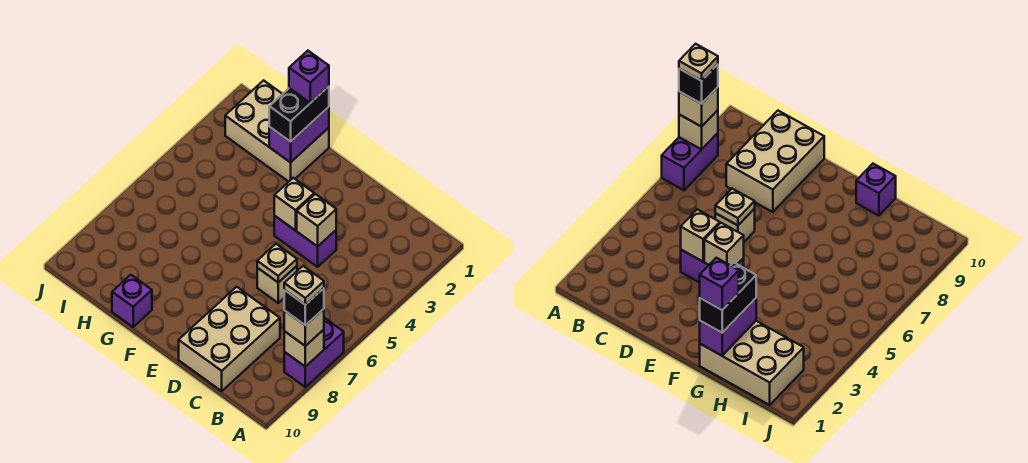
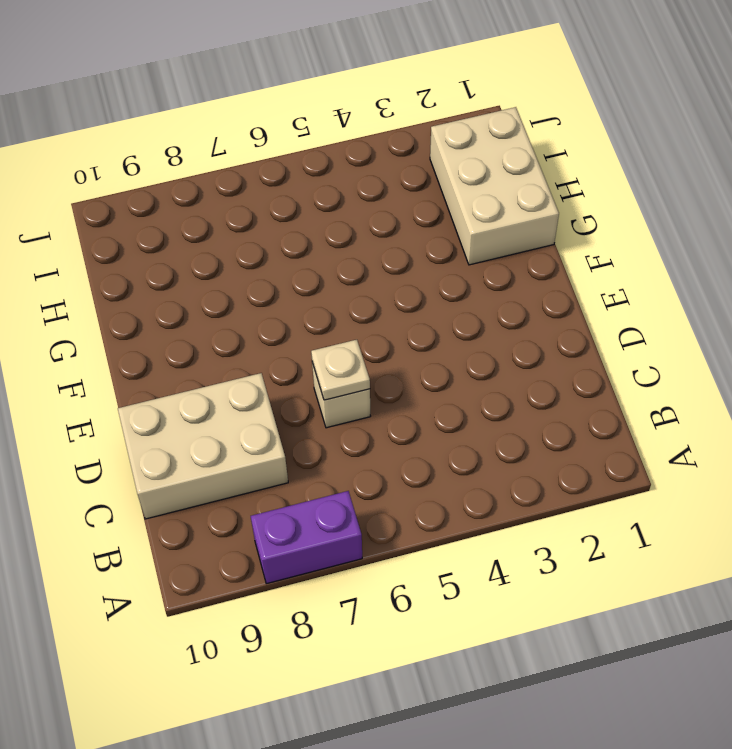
none -> purple brick D4:E4 level 1
none -> purple brick G10 level 1
none -> tan brick A8 level 2

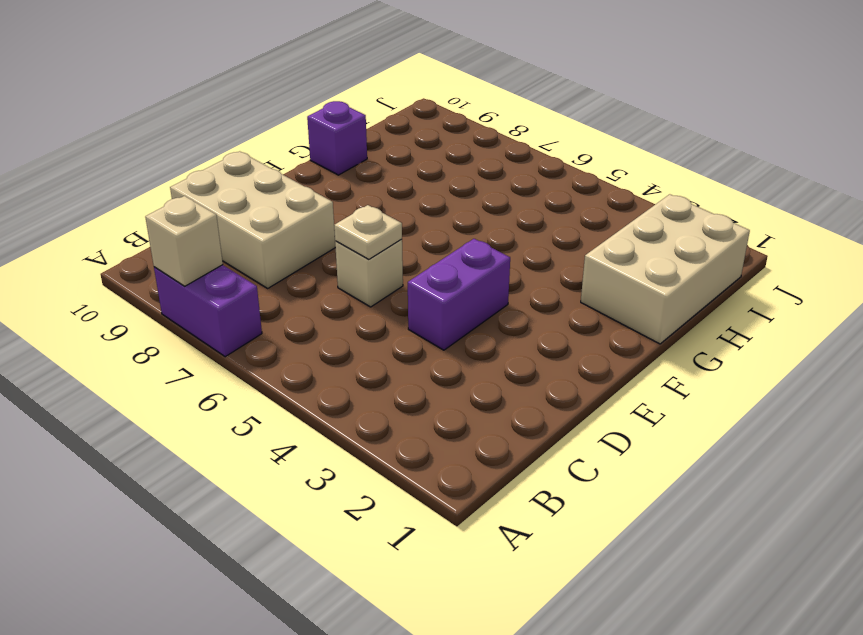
none -> tan brick D4 level 2
none -> tan brick E4 level 2
none -> purple brick G1:G2 level 2

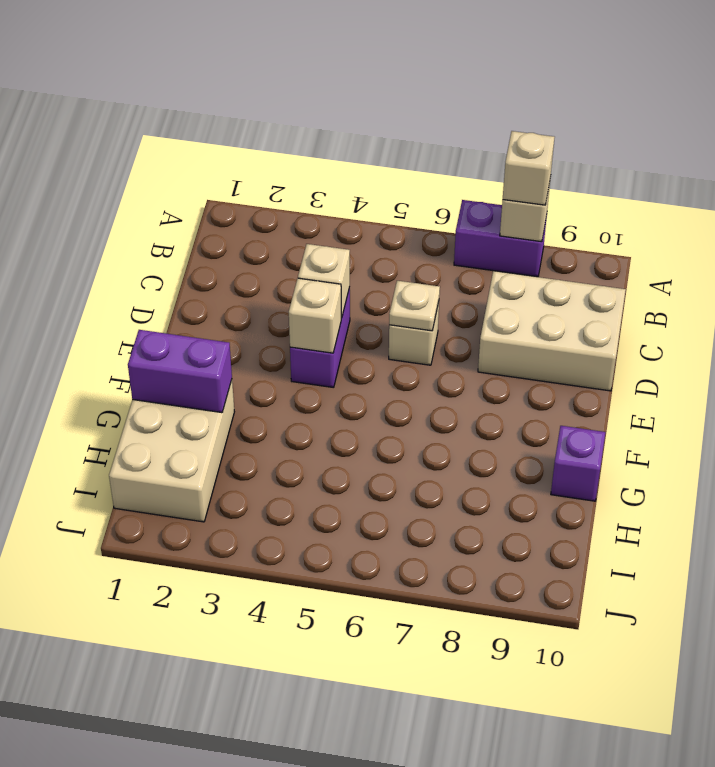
none -> black brick G1:G2 level 3
none -> black brick A8 level 4
none -> purple brick G1 level 4

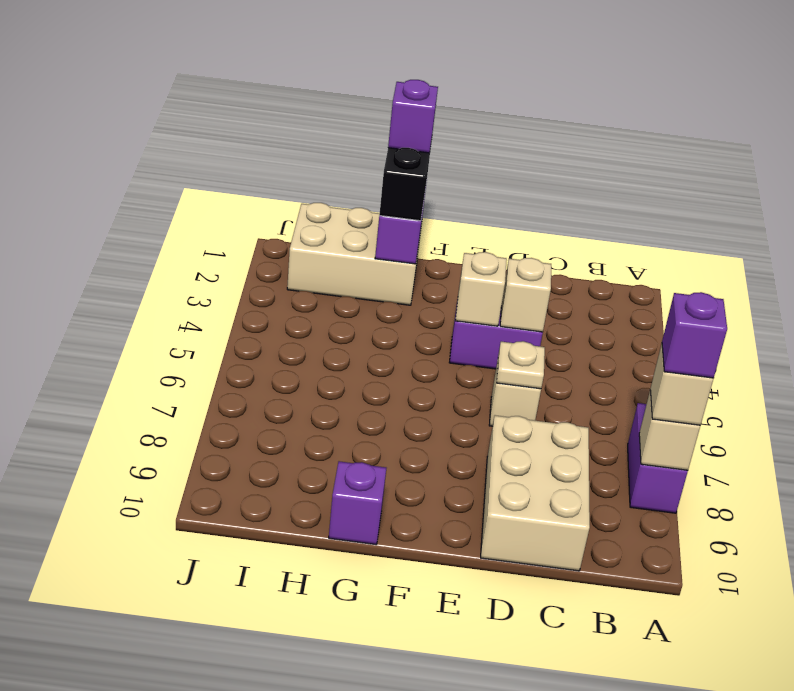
purple brick A8 level 4 -> black brick A8 level 4
none -> tan plate A8 level 5

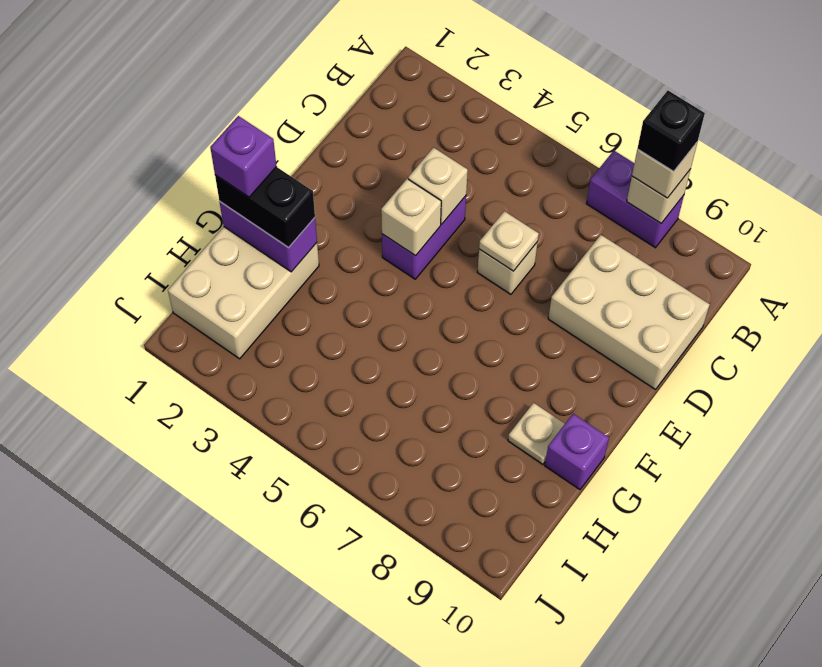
tan plate G9 level 1 -> tan plate A8 level 5

